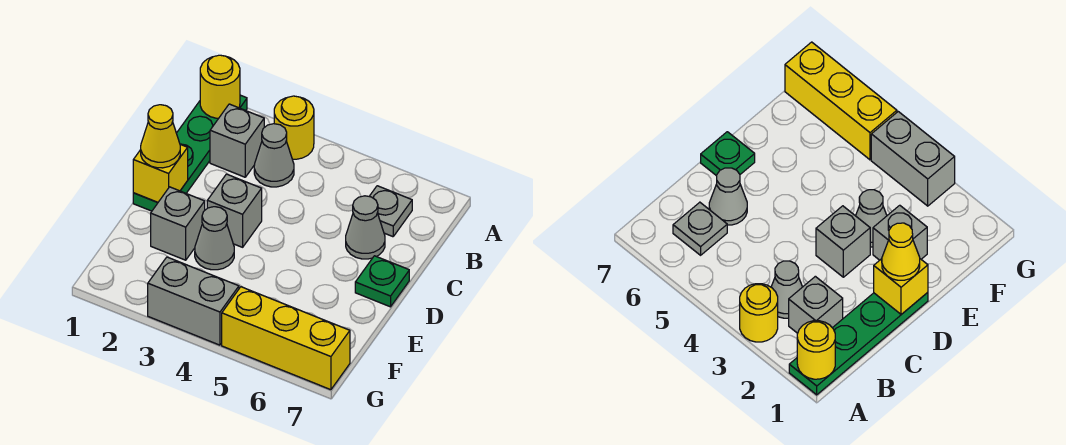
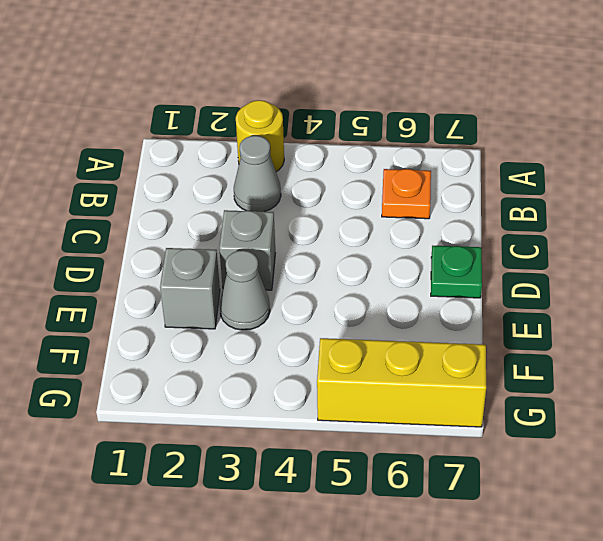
orange plate B6 level 1 -> grey plate B6 level 1
none -> green plate A1:D1 level 1
none -> grey brick B2 level 1
none -> grey cone C6 level 1

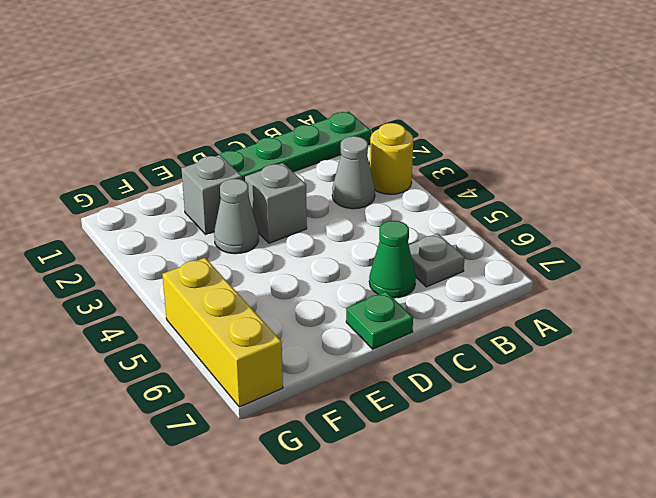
green cone C6 level 1 -> grey cone C6 level 1
none -> grey brick B2 level 1
none -> grey brick G3:G4 level 1
none -> yellow round brick A1 level 2

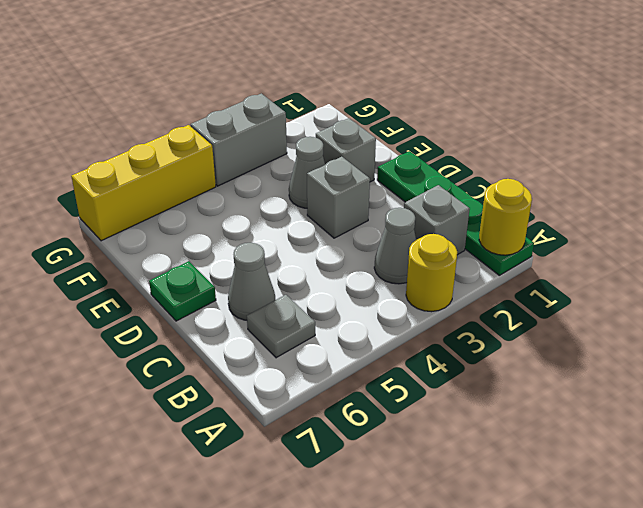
none -> yellow brick D1 level 2
none -> yellow cone D1 level 3

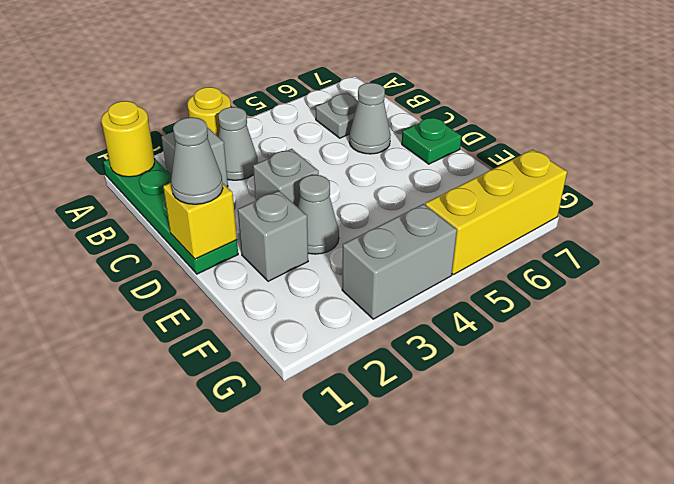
grey cone D1 level 3 -> yellow cone D1 level 3

